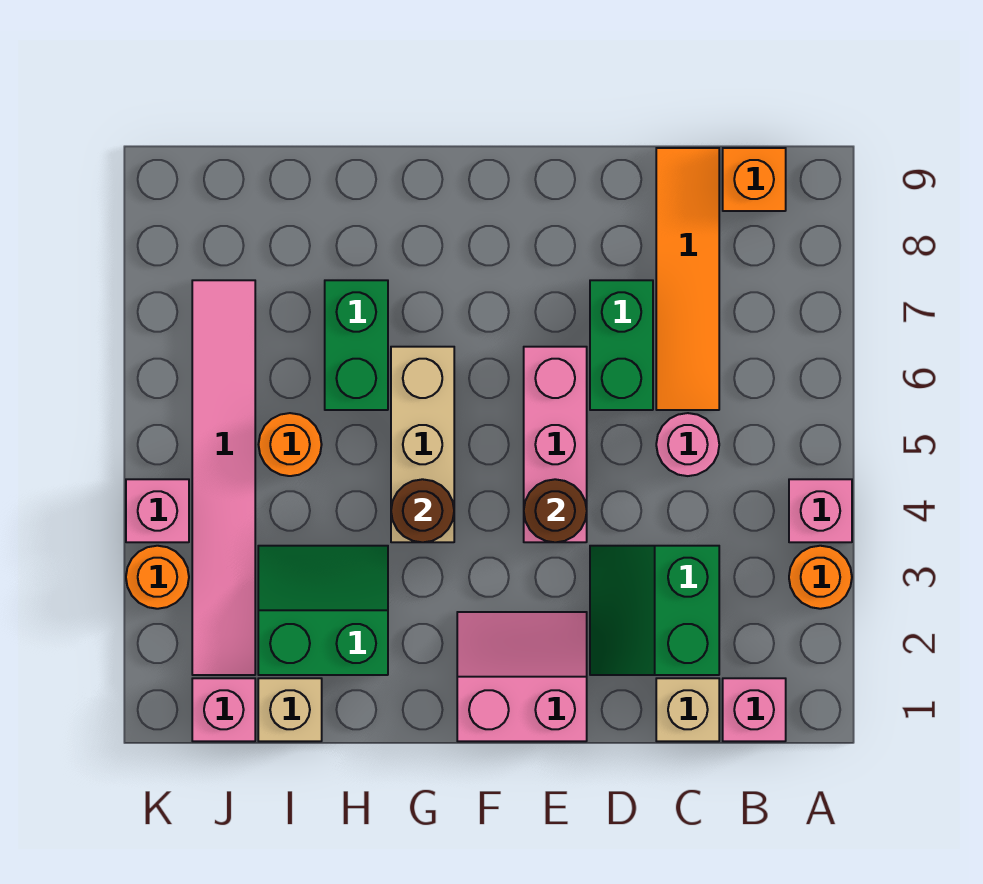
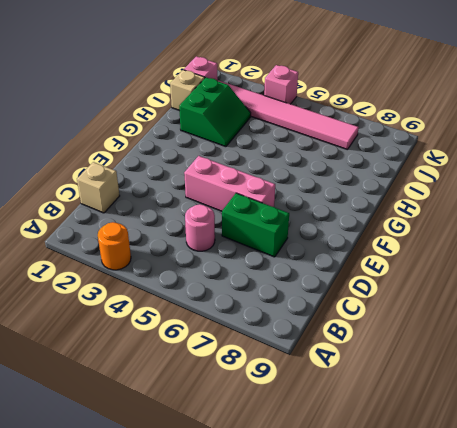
none -> pink brick A4 level 1
none -> pink brick B1 level 1
none -> orange brick B9 level 1

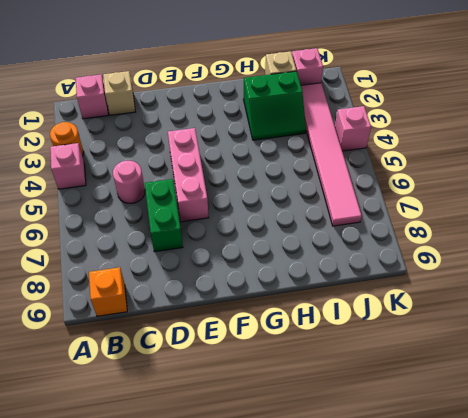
none -> green slope C2:D3 level 1 top C
none -> orange tile C6:C9 level 1
none -> pink slope E1:F2 level 1 top 1

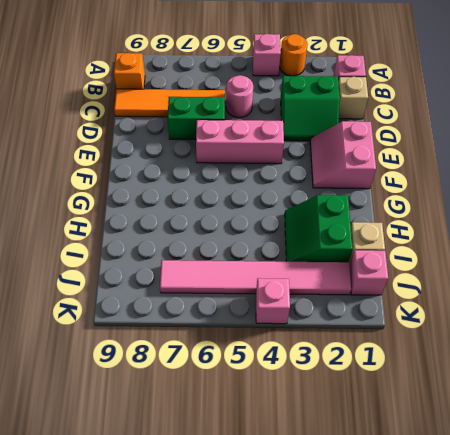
none -> tan brick G4:G6 level 1
none -> green brick H6:H7 level 1
none -> orange round brick I5 level 1

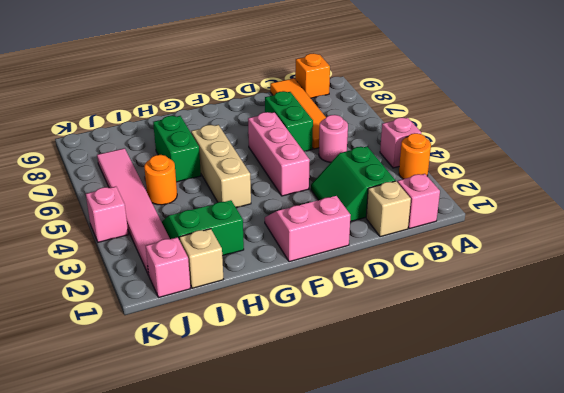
none -> orange round brick K3 level 1
none -> brown round brick E4 level 2
none -> brown round brick G4 level 2

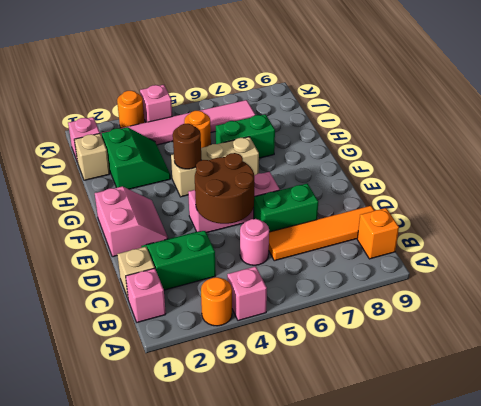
brown round brick D4:E5 level 2 -> brown round brick E4 level 2

